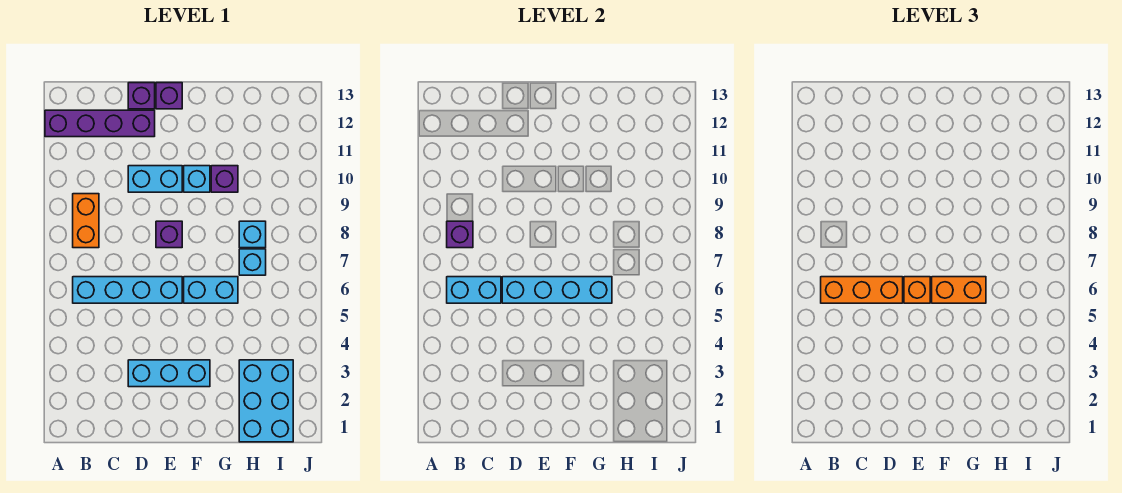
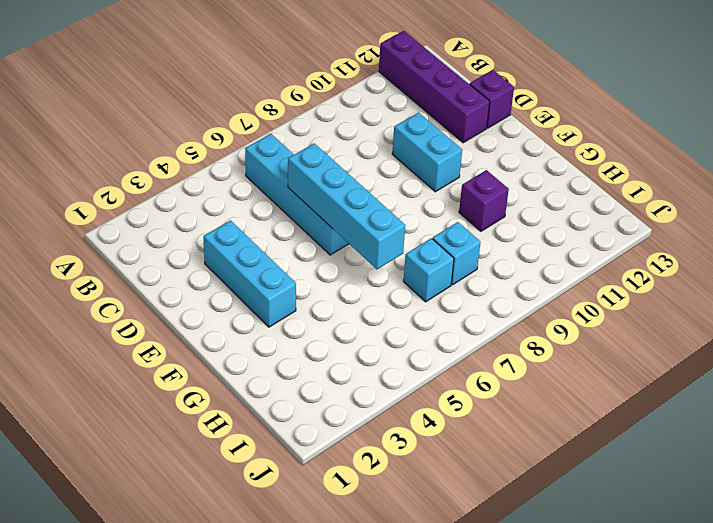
none -> orange brick B8:B9 level 1
none -> purple brick E8 level 1
none -> purple brick E13 level 1

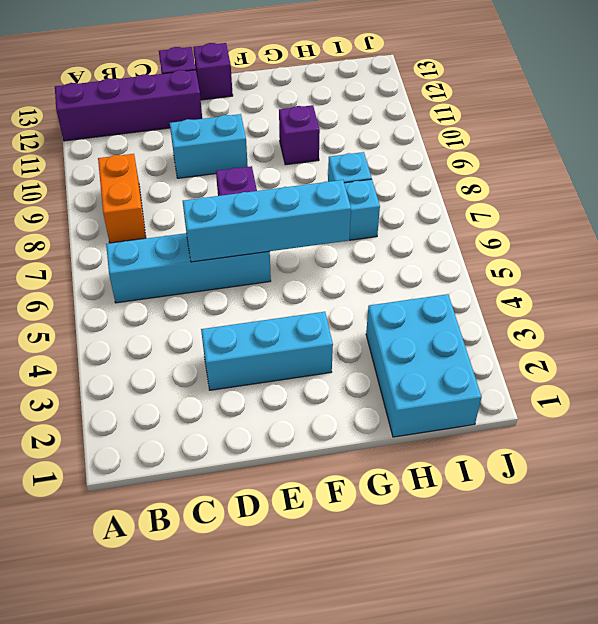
none -> cyan brick F6:G6 level 1
none -> cyan brick F10 level 1
none -> cyan brick B6:C6 level 2

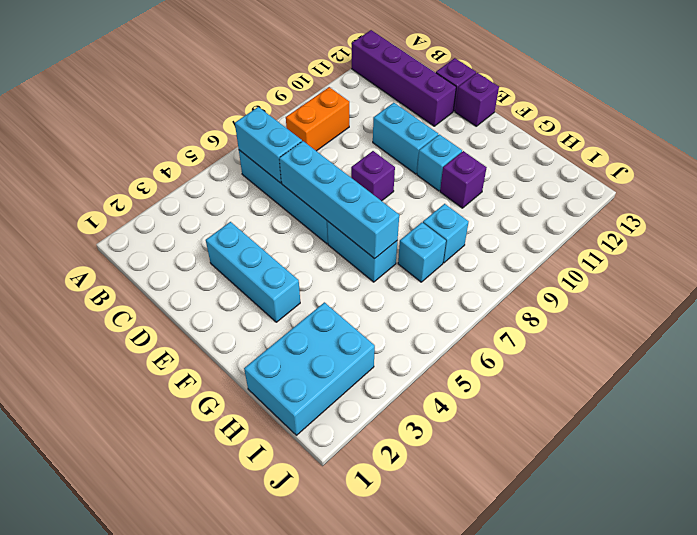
none -> purple brick B8 level 2
none -> orange brick B6:D6 level 3
none -> orange brick E6 level 3

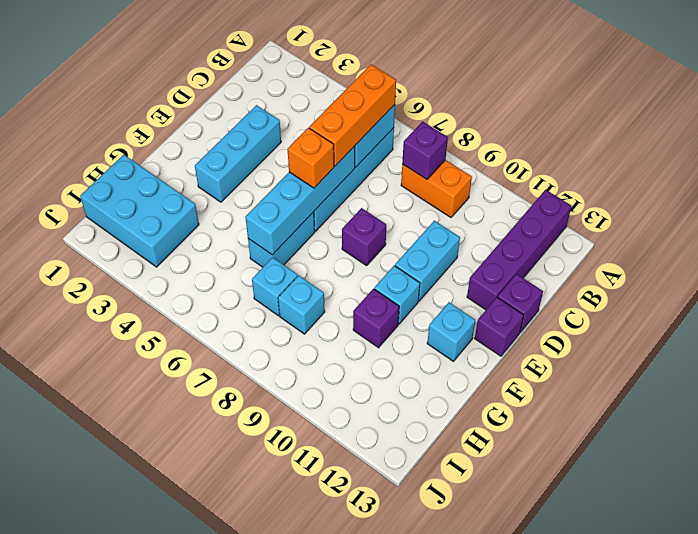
cyan brick F12 level 1 -> none
none -> orange brick F6:G6 level 3

